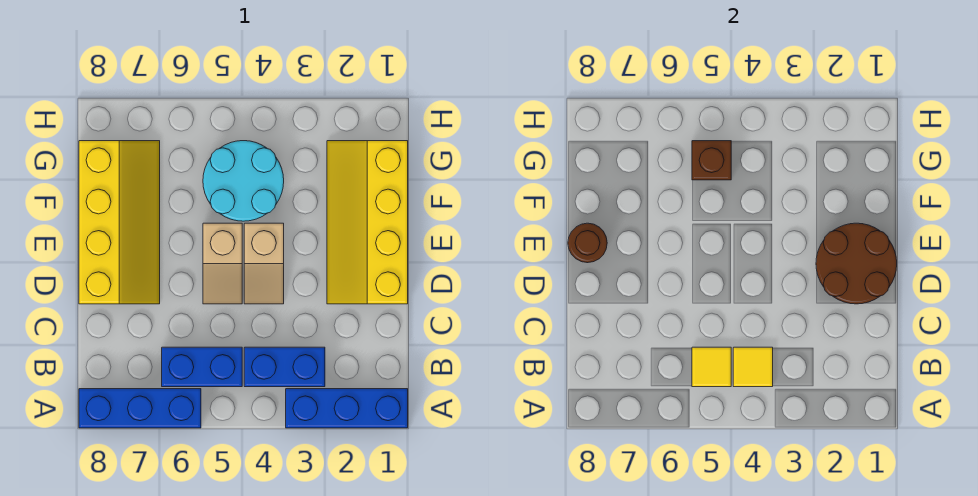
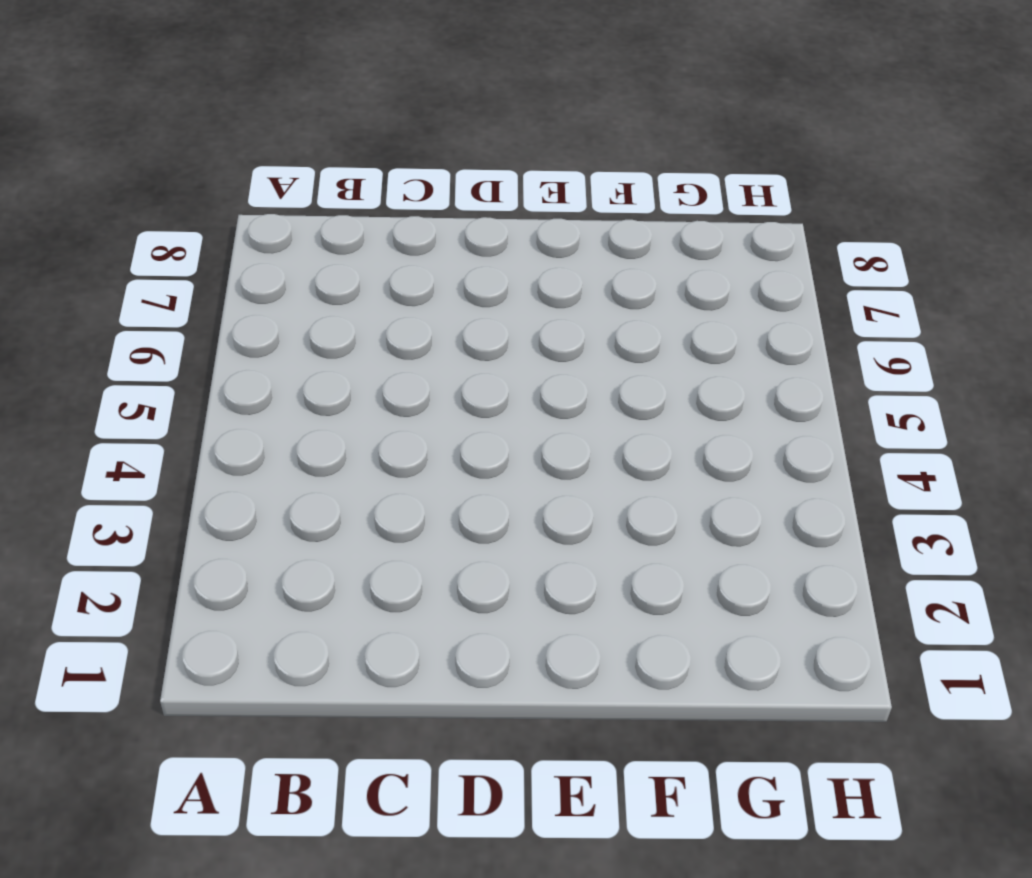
none -> blue brick A1:A3 level 1
none -> blue brick A6:A8 level 1
none -> blue brick B3:B4 level 1

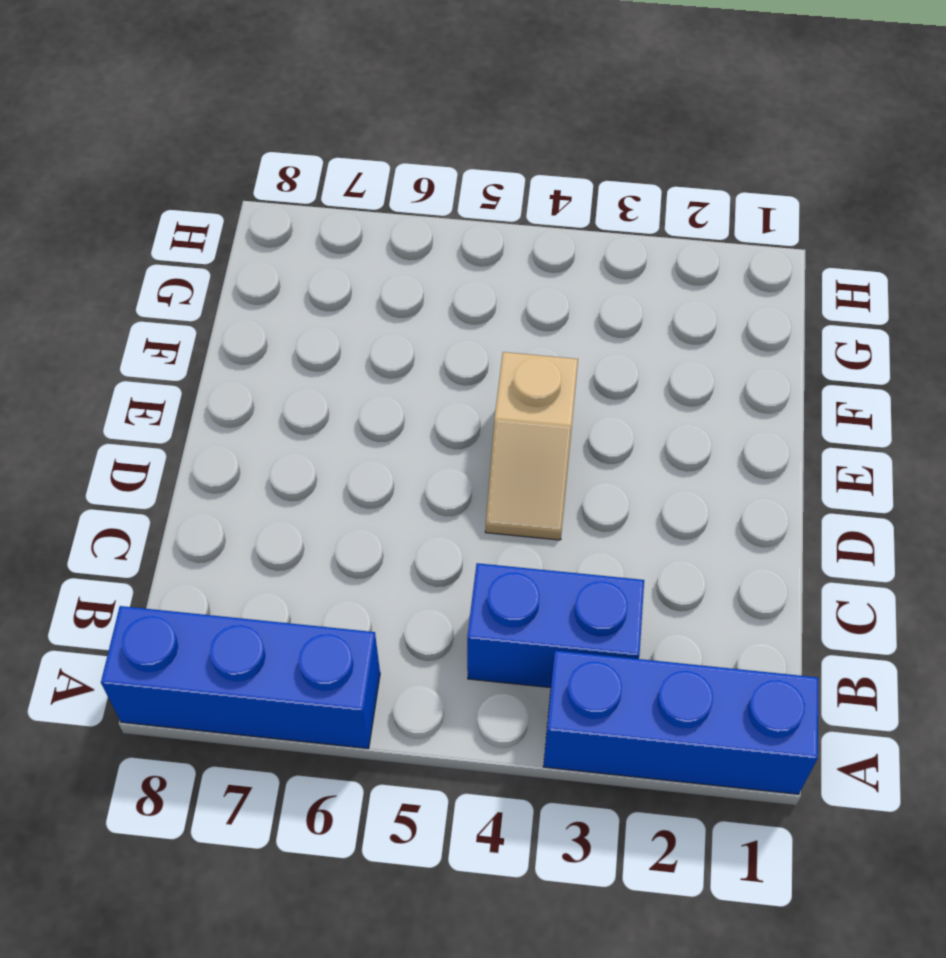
none -> blue brick B5:B6 level 1
none -> yellow slope D1:G2 level 1 top 1
none -> tan slope D5:E5 level 1 top E

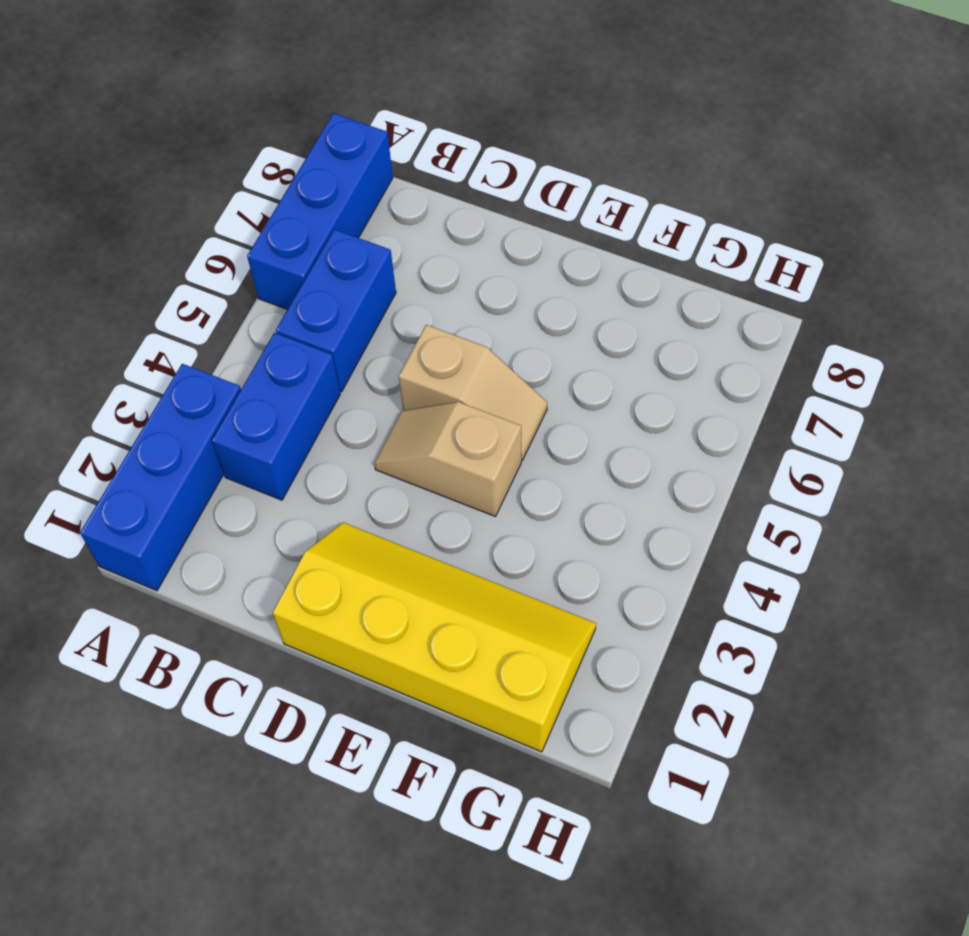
tan slope D5:E5 level 1 top D -> tan slope D5:E5 level 1 top E
none -> yellow slope D7:G8 level 1 top 8
none -> cyan round brick F4:G5 level 1
none -> yellow tile B4 level 2

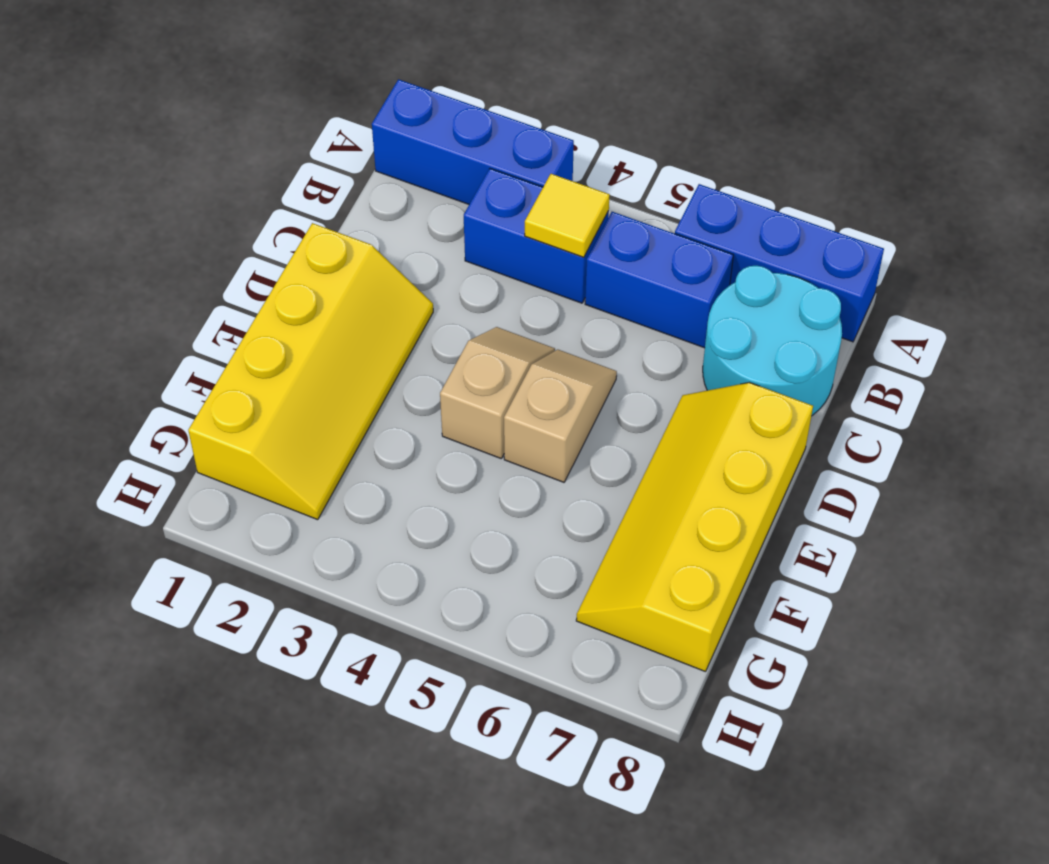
cyan round brick B7:C8 level 1 -> cyan round brick F4:G5 level 1
none -> yellow tile B5 level 2
none -> brown round brick D1:E2 level 2
none -> brown round brick E8 level 2

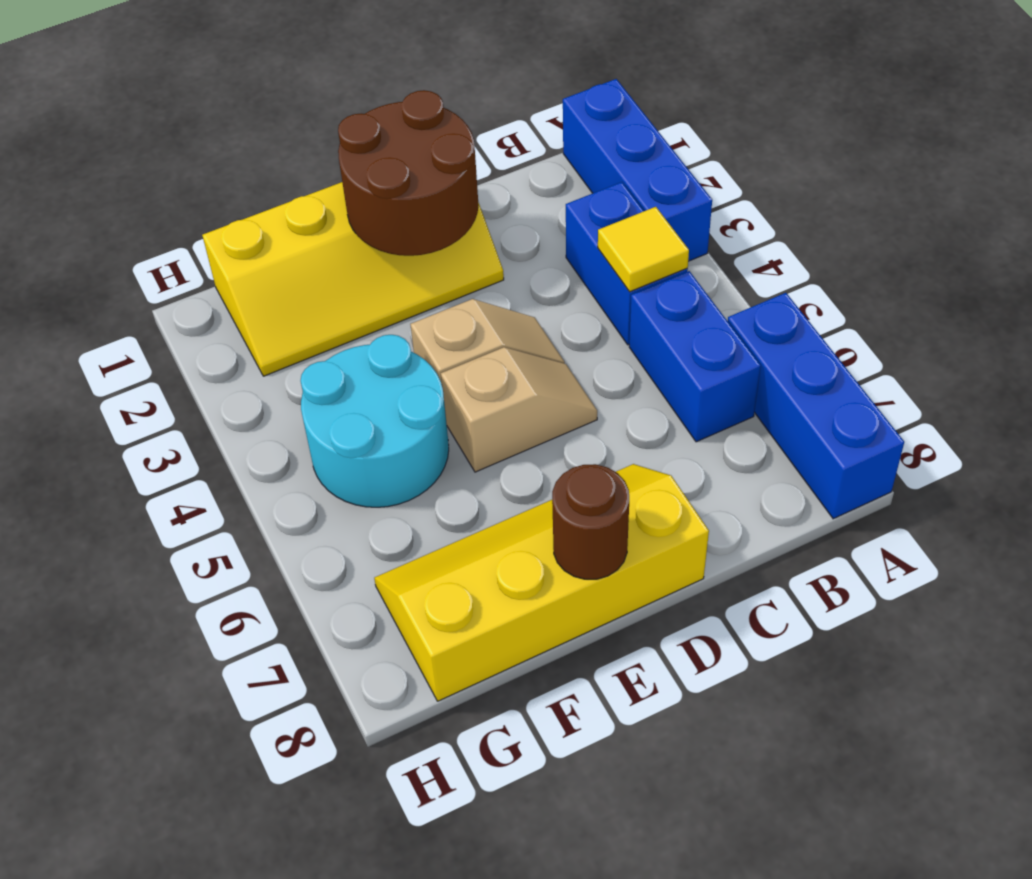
none -> yellow tile B5 level 2
none -> brown brick G5 level 2

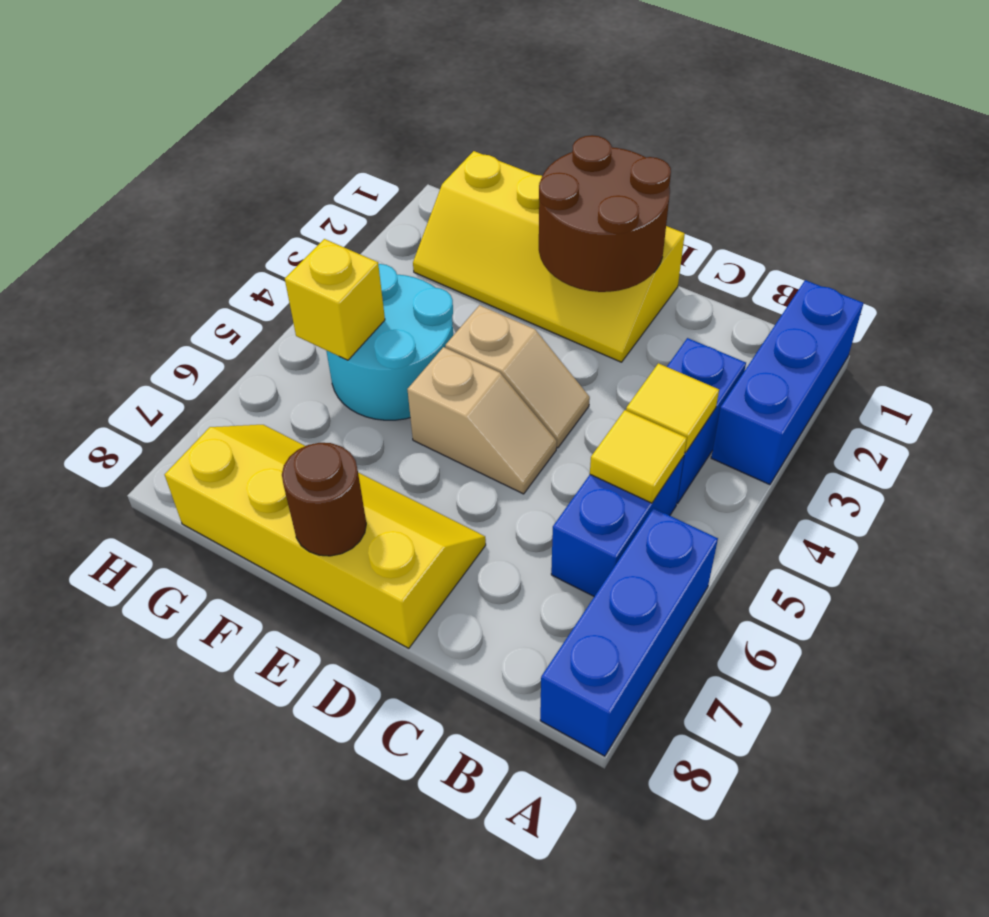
yellow brick G5 level 2 -> brown brick G5 level 2

